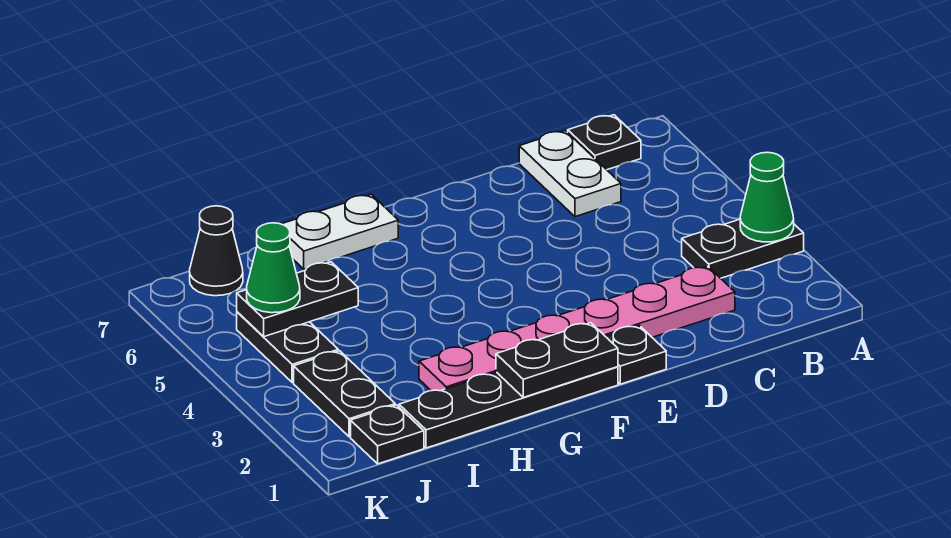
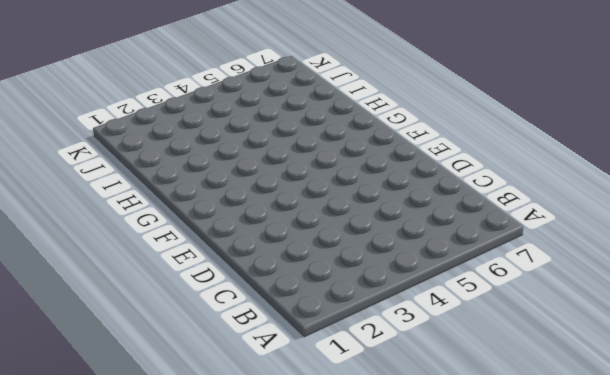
none -> black plate A3:B3 level 1
none -> black plate B7 level 1
none -> pink plate C2:H2 level 1

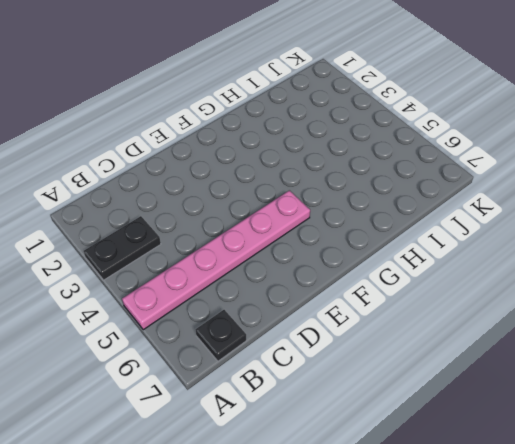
pink plate A5:F5 level 1 -> pink plate C2:H2 level 1
none -> white plate C6:C7 level 1
none -> black plate E1 level 1
none -> black plate F1:I1 level 1

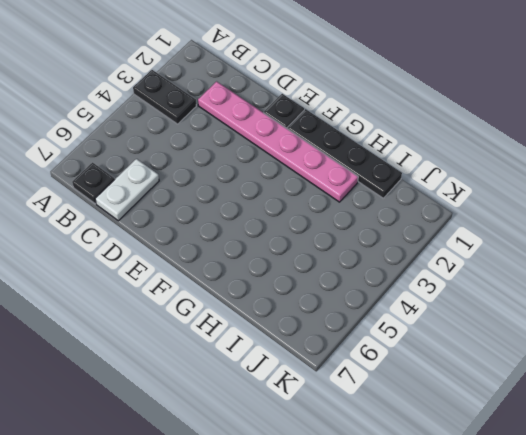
none -> white plate G7:H7 level 1
none -> black plate J1 level 1
none -> black plate J2:J3 level 1

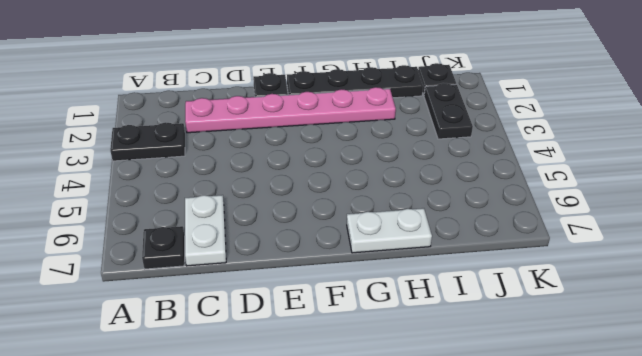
none -> black plate J4:J5 level 1
none -> black cone J7 level 1
none -> green cone A3 level 2

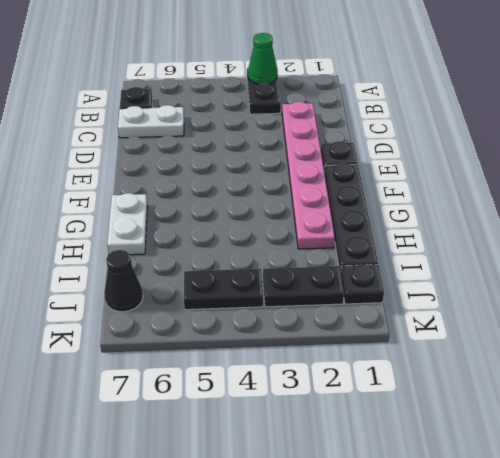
none -> black plate F1:G1 level 2
none -> black plate I5:J5 level 2
none -> green cone J5 level 3

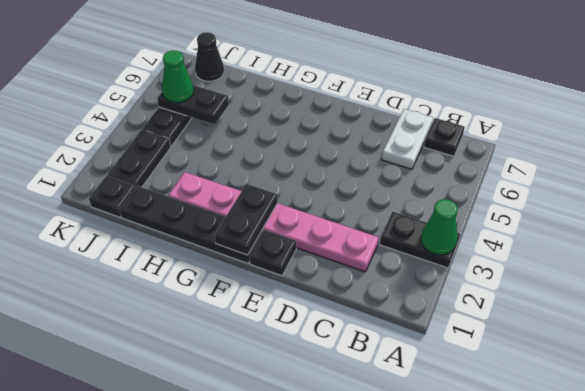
black plate F1:F2 level 2 -> black plate F1:G1 level 2
none -> white plate G7:H7 level 1

